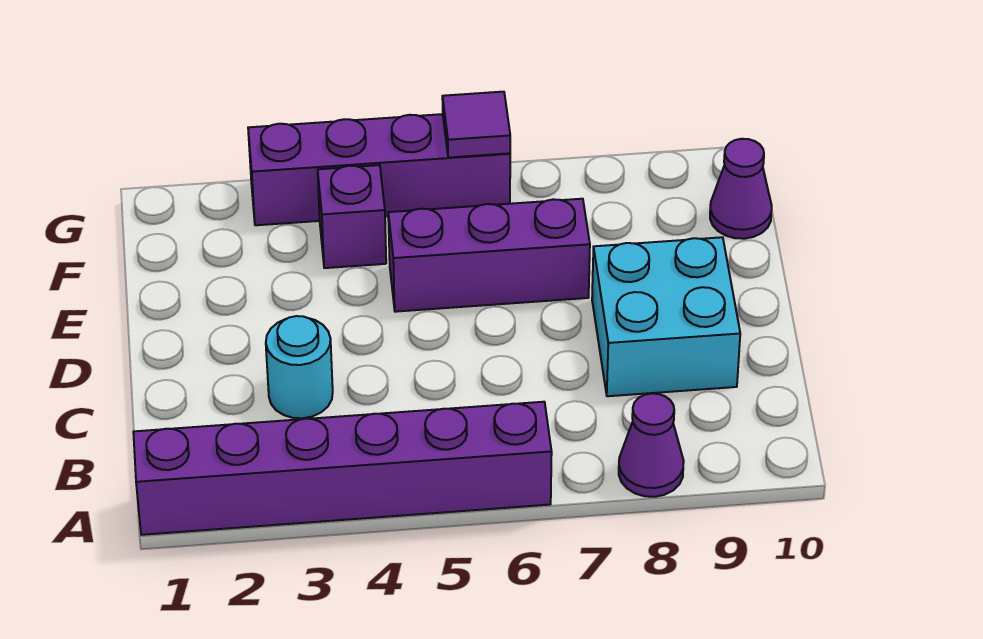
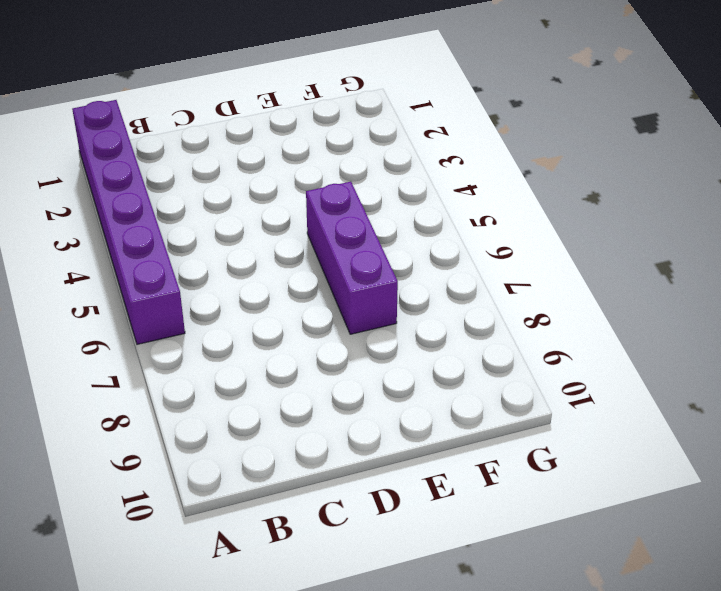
none -> purple cone A8 level 1
none -> cyan round brick C3 level 1

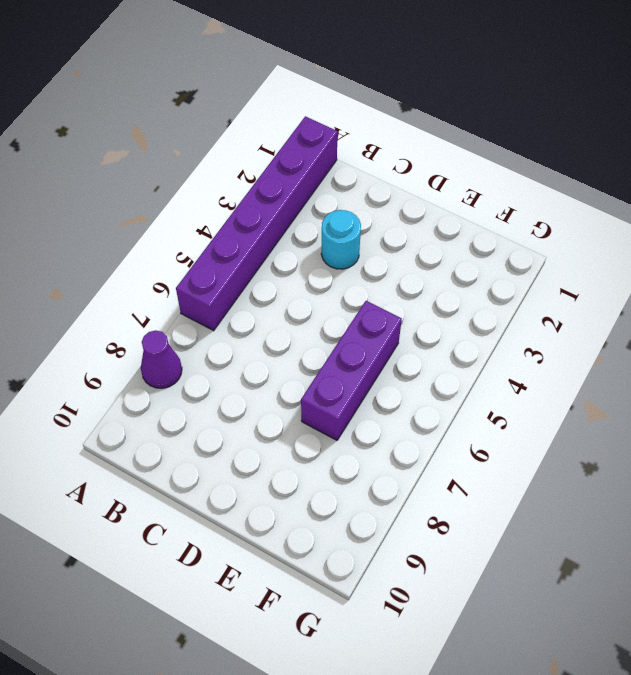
none -> cyan brick C8:D9 level 1
none -> purple brick F4 level 1

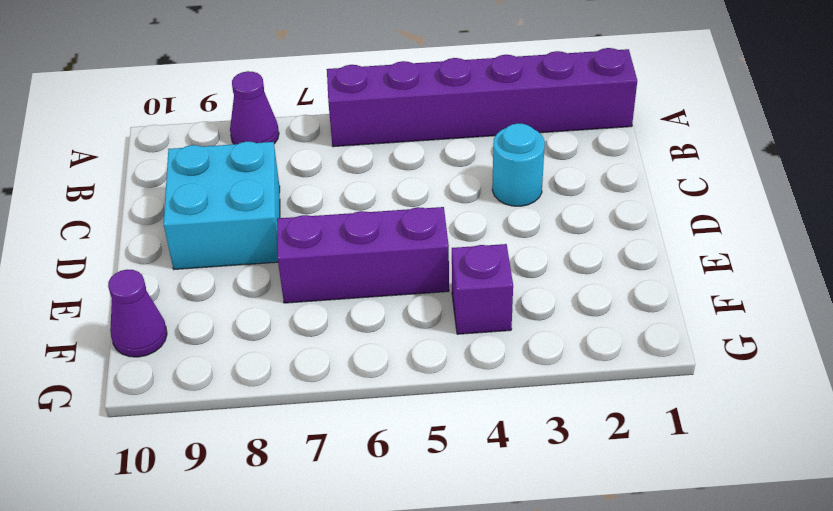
none -> purple brick G3:G6 level 1
none -> purple tile G6 level 2

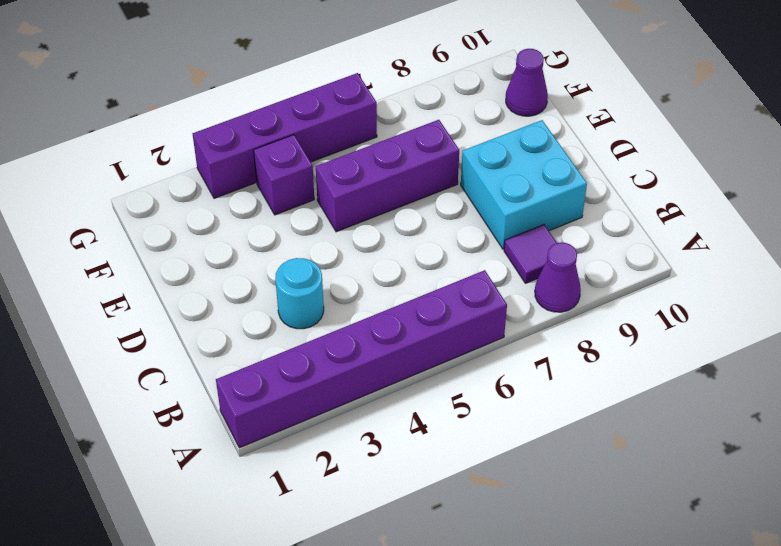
purple tile B8 level 1 -> purple tile G6 level 2

